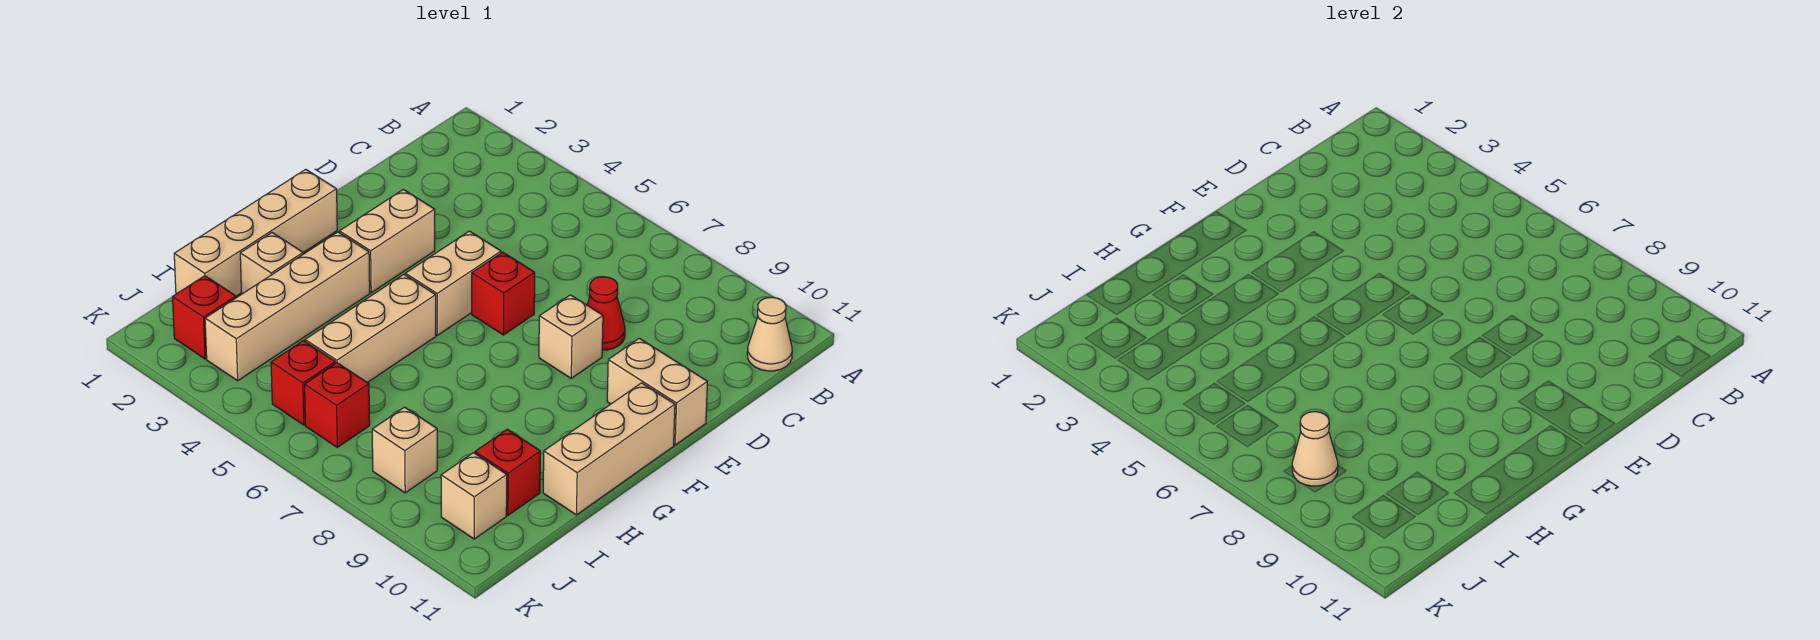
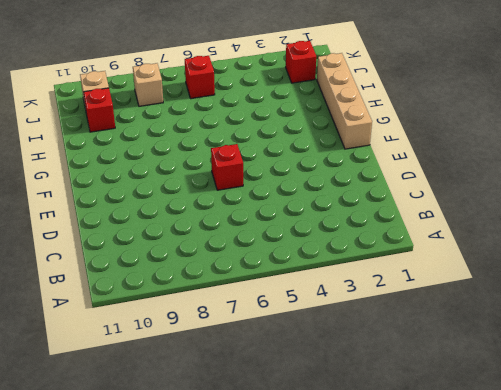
none -> tan cone B11 level 1
none -> red cone D8 level 1
none -> tan brick E3:F3 level 1

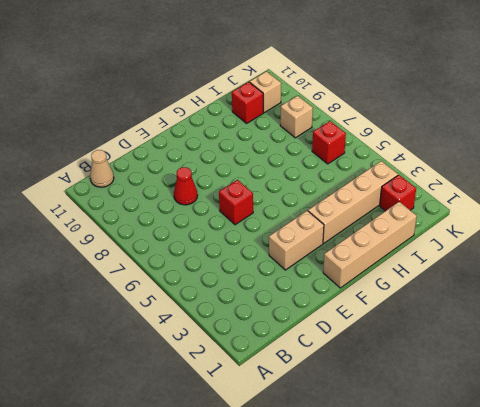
none -> tan brick E5:F5 level 1
none -> tan brick E8 level 1
none -> tan brick E10:E11 level 1

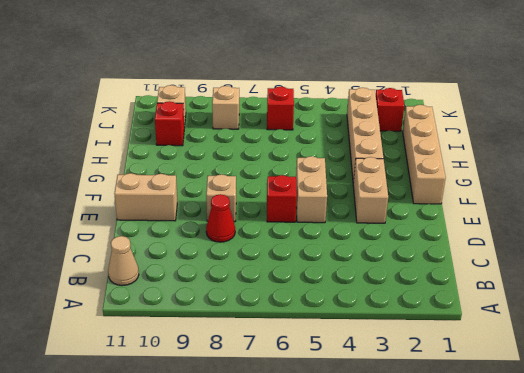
none -> tan brick F11:H11 level 1
none -> tan brick G5:I5 level 1
none -> tan brick H2 level 1

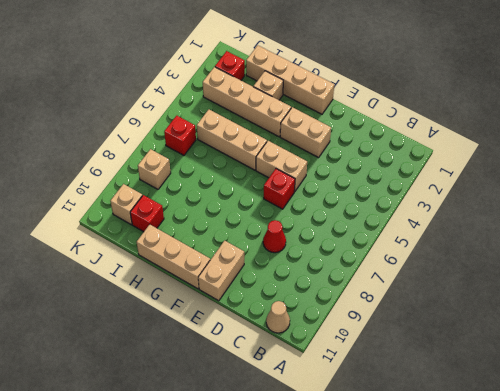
none -> tan brick E8 level 1
none -> red brick J5 level 1
none -> tan cone J8 level 2

